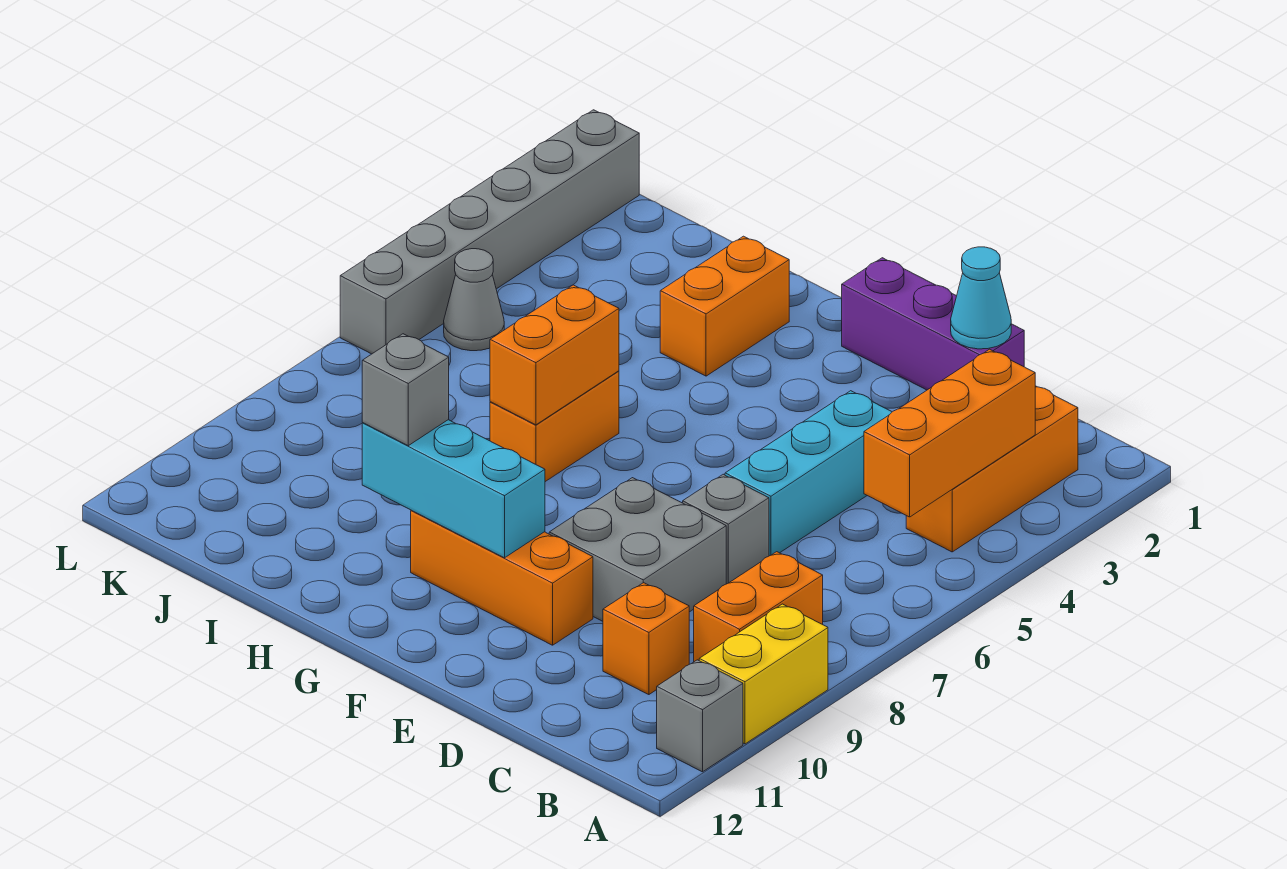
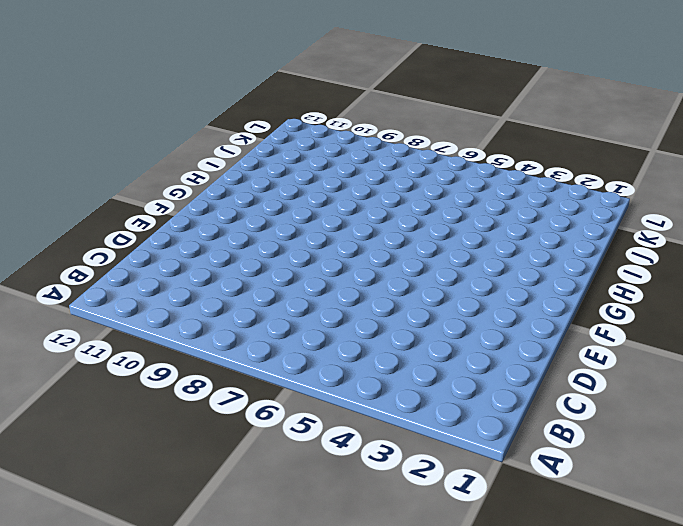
none -> yellow brick A9:A10 level 1
none -> grey brick A11 level 1
none -> orange brick B2:B4 level 1

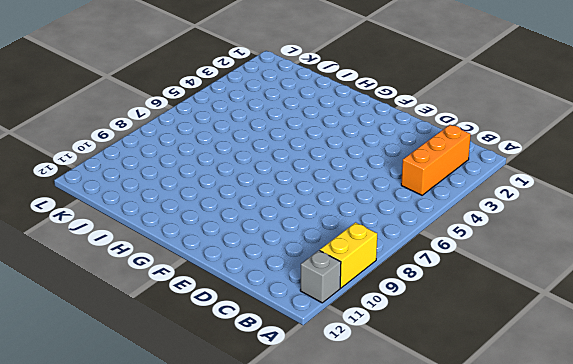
none -> orange brick B8:B9 level 1
none -> orange brick C10 level 1
none -> purple brick D1:F1 level 1

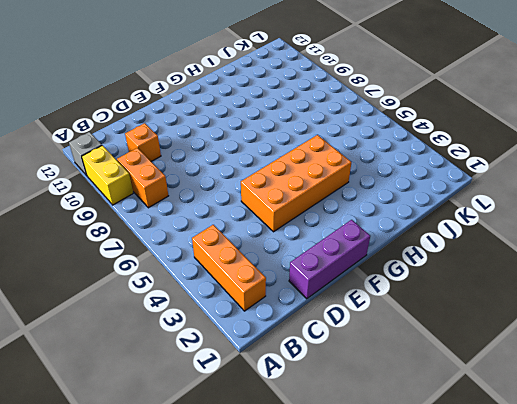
orange brick E4:H5 level 1 -> none
none -> cyan brick D4:D6 level 1
none -> grey brick D7 level 1
none -> grey brick D8:E9 level 1

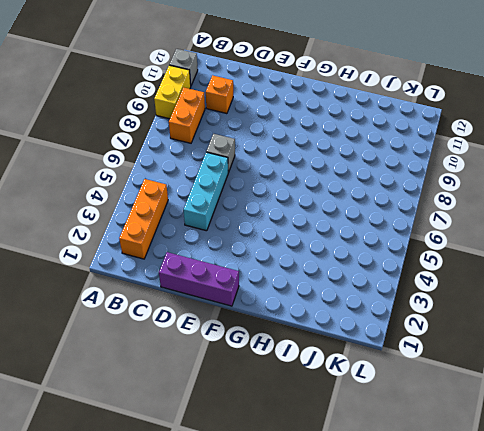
none -> grey brick D8:E9 level 1
none -> orange brick E10:G10 level 1
none -> orange brick H2:H3 level 1

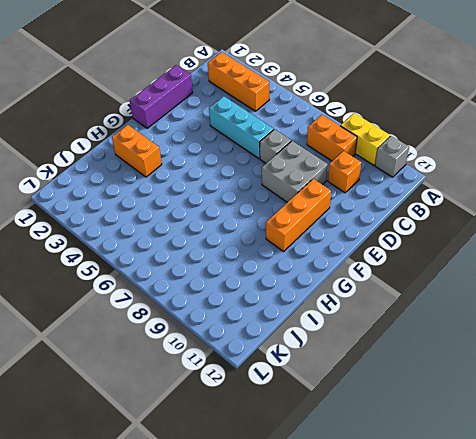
none -> orange brick H6:H7 level 1
none -> grey cone K5 level 1
none -> grey brick L1:L6 level 1

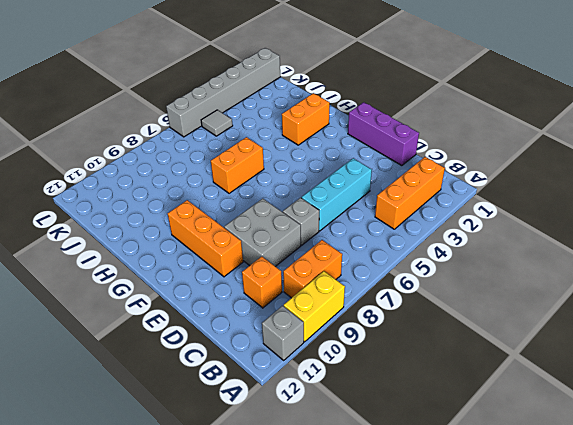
grey tile K5 level 1 -> grey cone K5 level 1
none -> orange brick B3:B5 level 2
none -> cyan cone D1 level 2
none -> cyan brick F10:H10 level 2

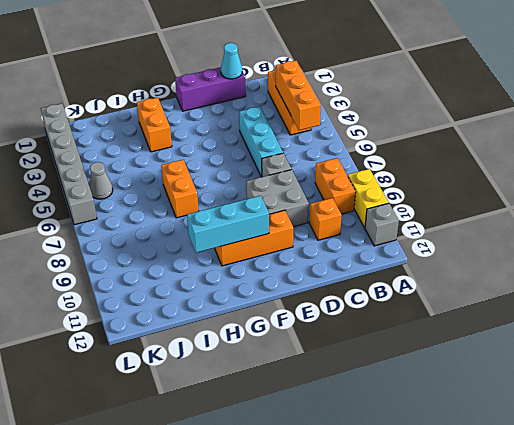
none -> orange brick H6:H7 level 2
none -> grey brick H10 level 3

